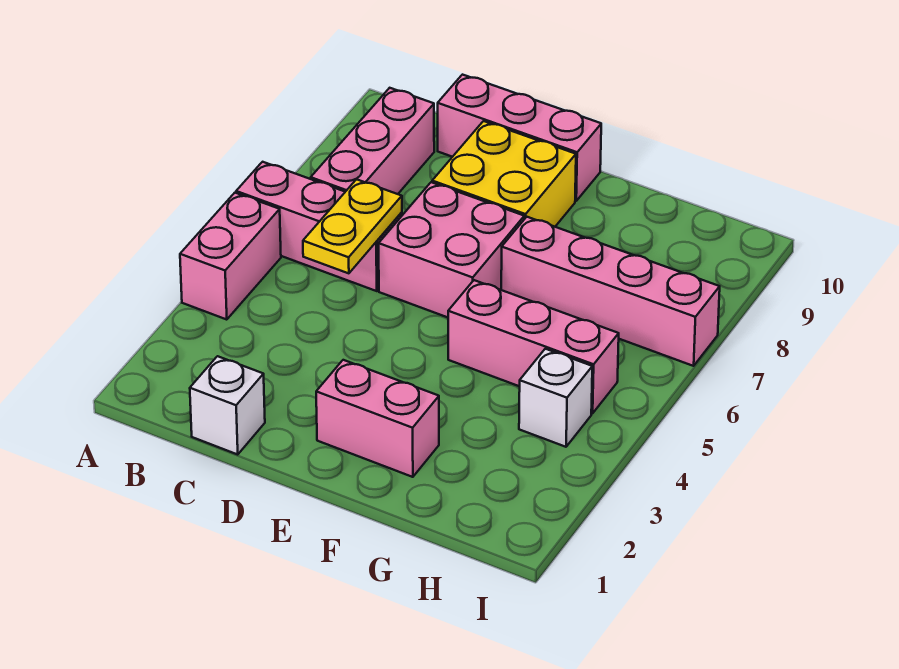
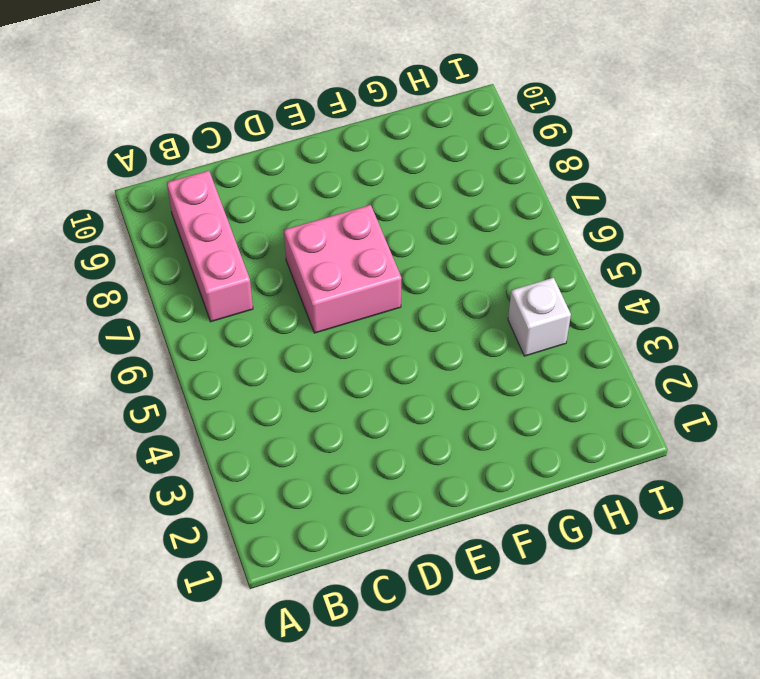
none -> pink brick A4:A5 level 1
none -> pink brick A6:C6 level 1
none -> white brick C1 level 1

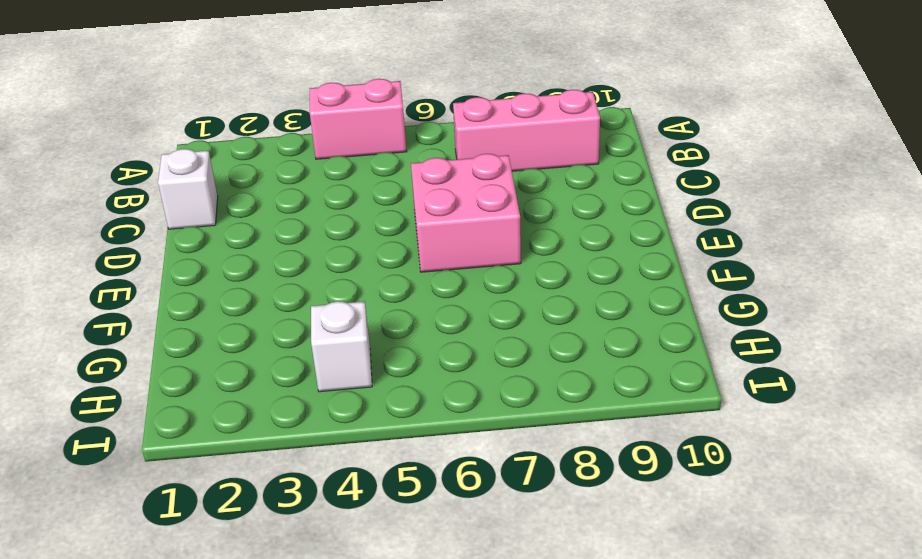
none -> pink brick A6:C6 level 1
none -> pink brick C10:E10 level 1
none -> yellow brick D8:E9 level 1

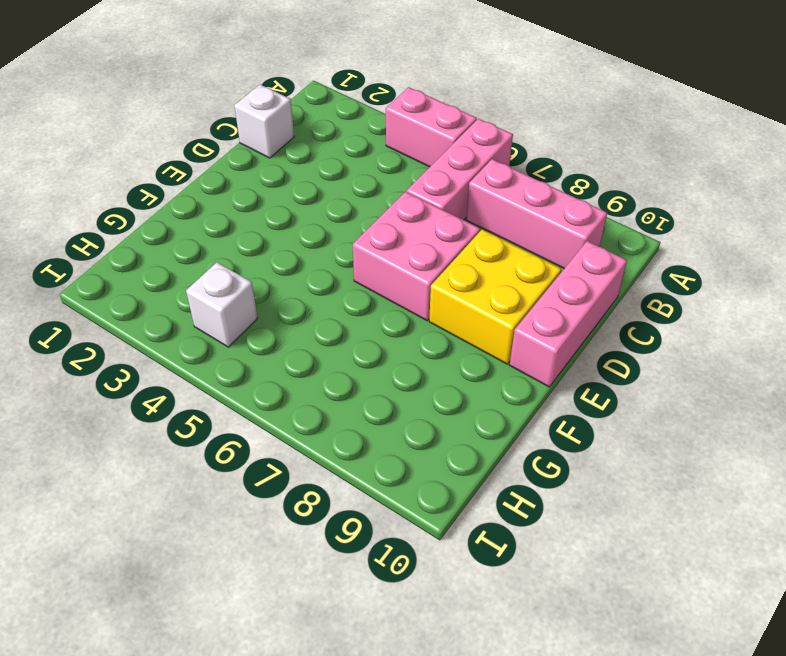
none -> pink brick E2:F2 level 1
none -> pink brick F5:H5 level 1
none -> pink brick F7:I7 level 1

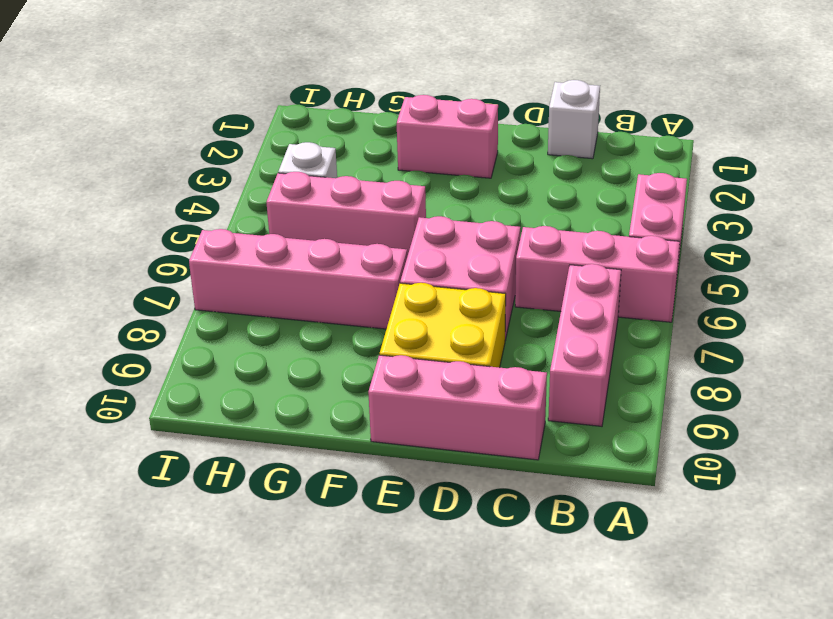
none -> yellow plate C5:C6 level 2

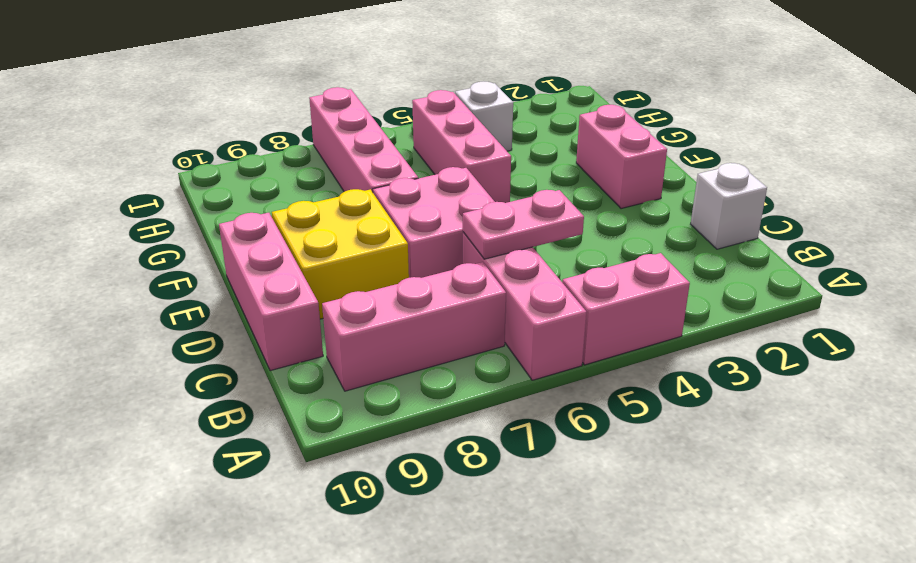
pink plate C5:C6 level 2 -> yellow plate C5:C6 level 2

